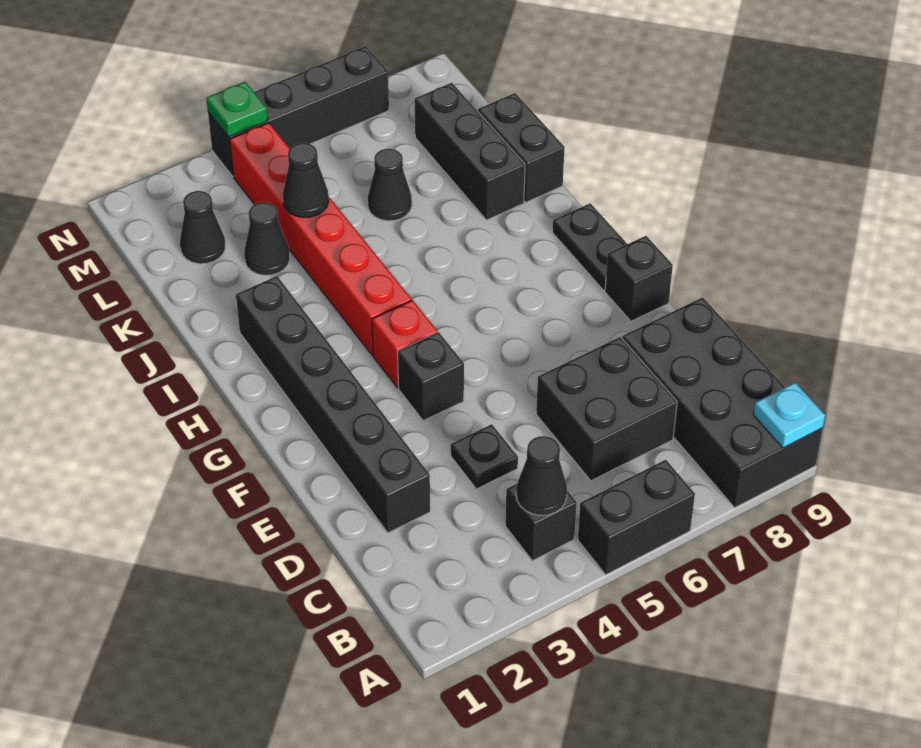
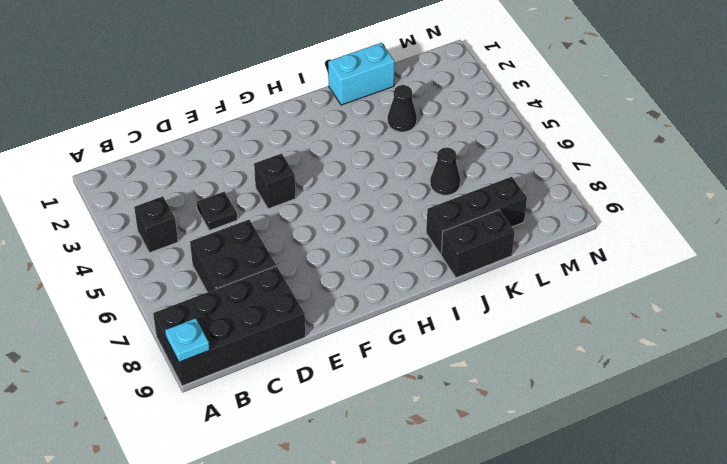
cyan brick J1:K1 level 1 -> none
none -> black brick A5:A6 level 1
none -> black brick D2:I2 level 1
none -> black brick F9 level 1

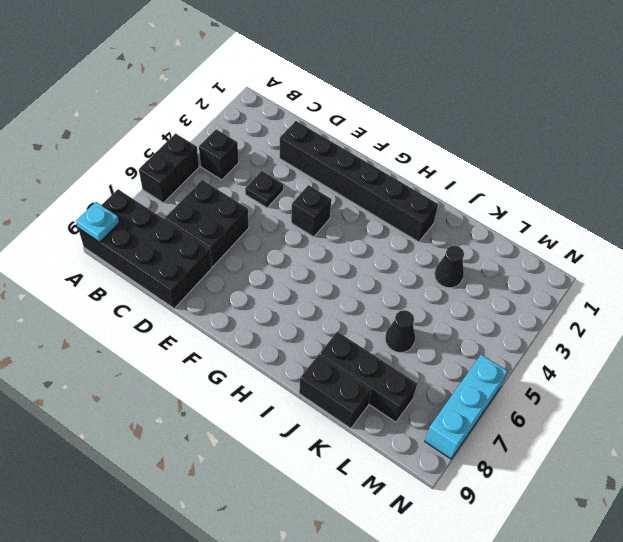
cyan brick N6:N8 level 1 -> black brick N4:N7 level 1
none -> black brick F9 level 1
none -> red brick G4 level 1
none -> black plate G9:H9 level 1

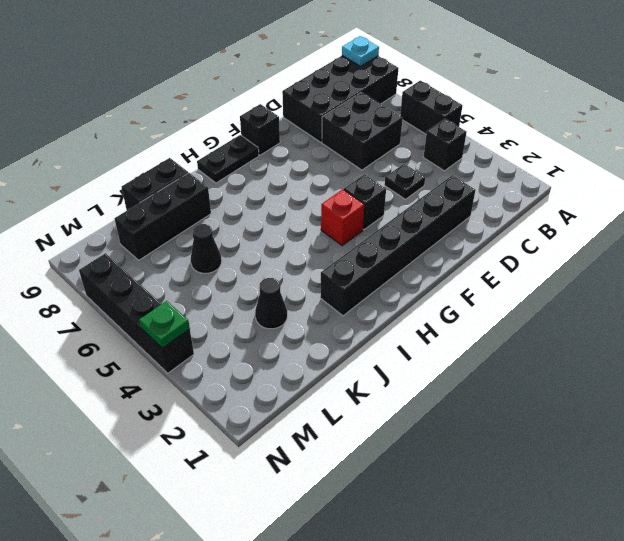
none -> red brick H4:M4 level 1
none -> black cone L2 level 1
none -> black cone B4 level 2

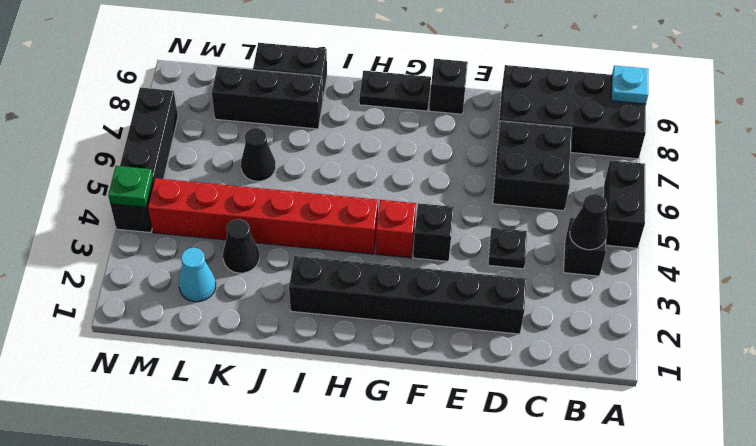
cyan cone L2 level 1 -> black cone L2 level 1
none -> black cone K4 level 2

